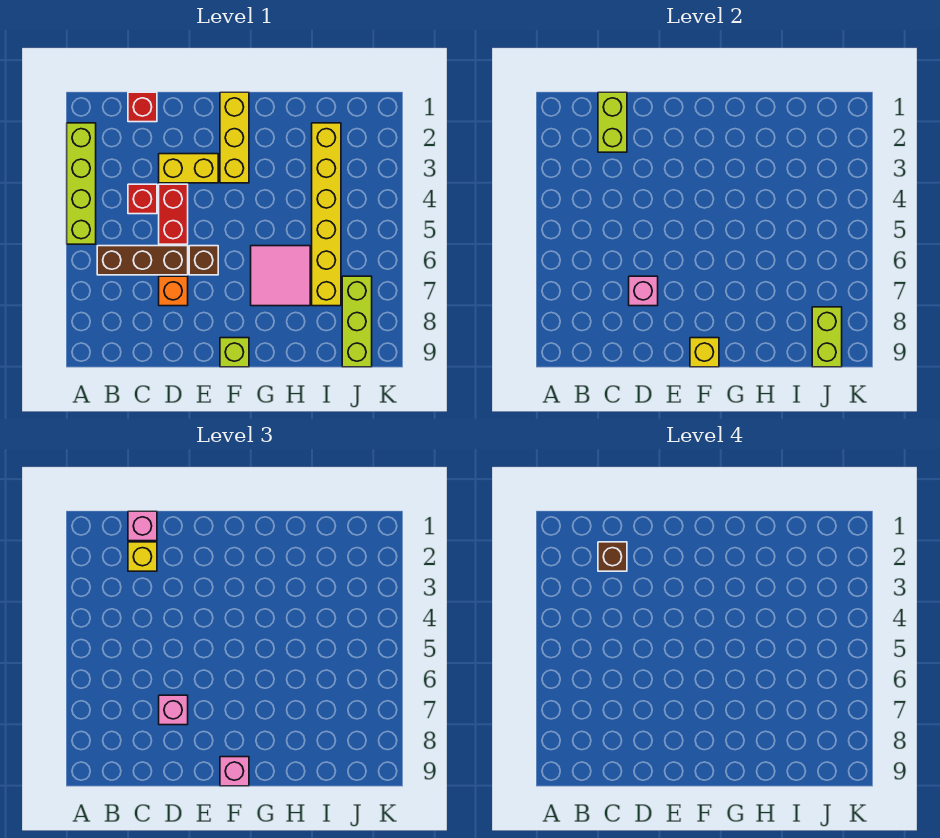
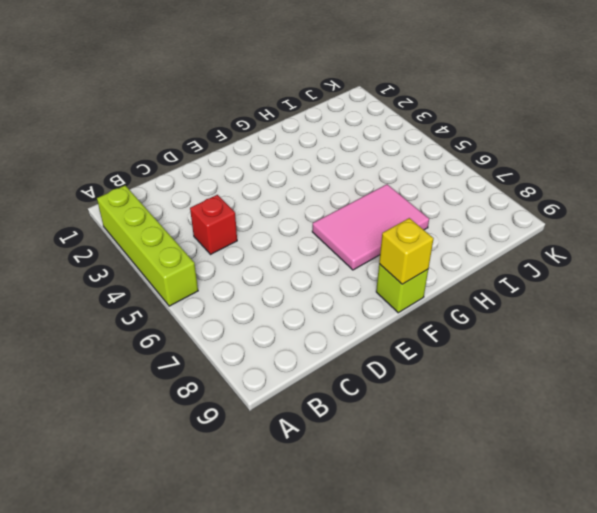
pink tile F6:H7 level 1 -> pink tile G6:H7 level 1
none -> brown brick B6:D6 level 1
none -> red brick C1 level 1
none -> yellow brick D3:E3 level 1

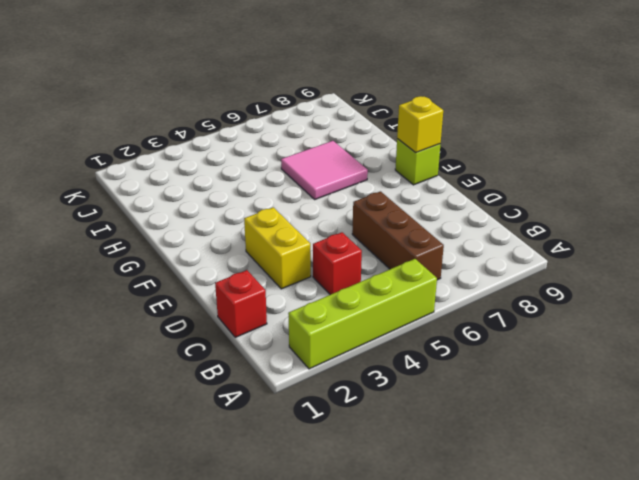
none -> red brick D4:D5 level 1
none -> orange brick D7 level 1
none -> brown brick E6 level 1

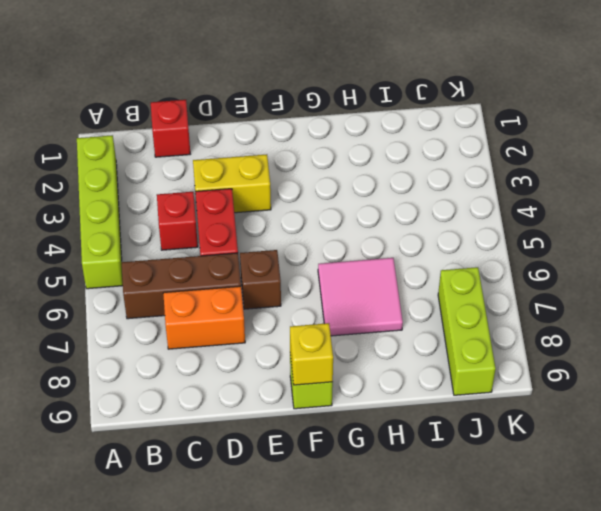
orange brick C7:D7 level 1 -> orange brick D7 level 1
none -> yellow brick F1:F3 level 1
none -> yellow brick I2:I7 level 1
none -> lime brick C1:C2 level 2

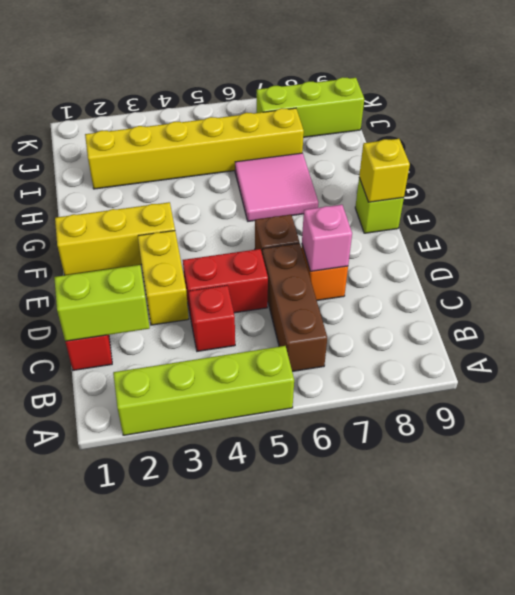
none -> lime brick J8:J9 level 2
none -> pink brick C1 level 3
none -> yellow brick C2 level 3

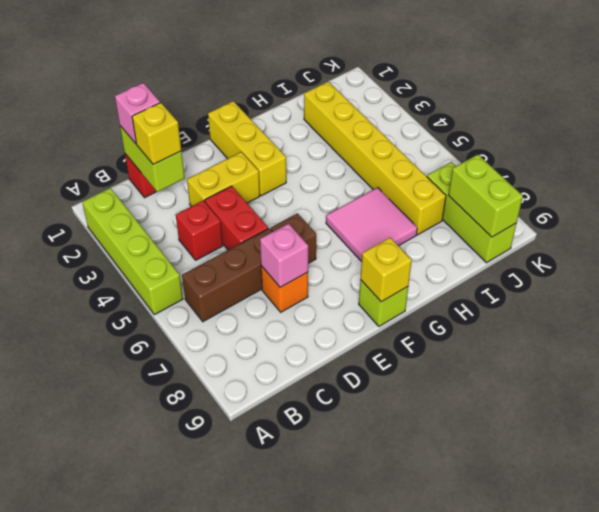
none -> pink brick D7 level 3
none -> pink brick F9 level 3
none -> brown brick C2 level 4

